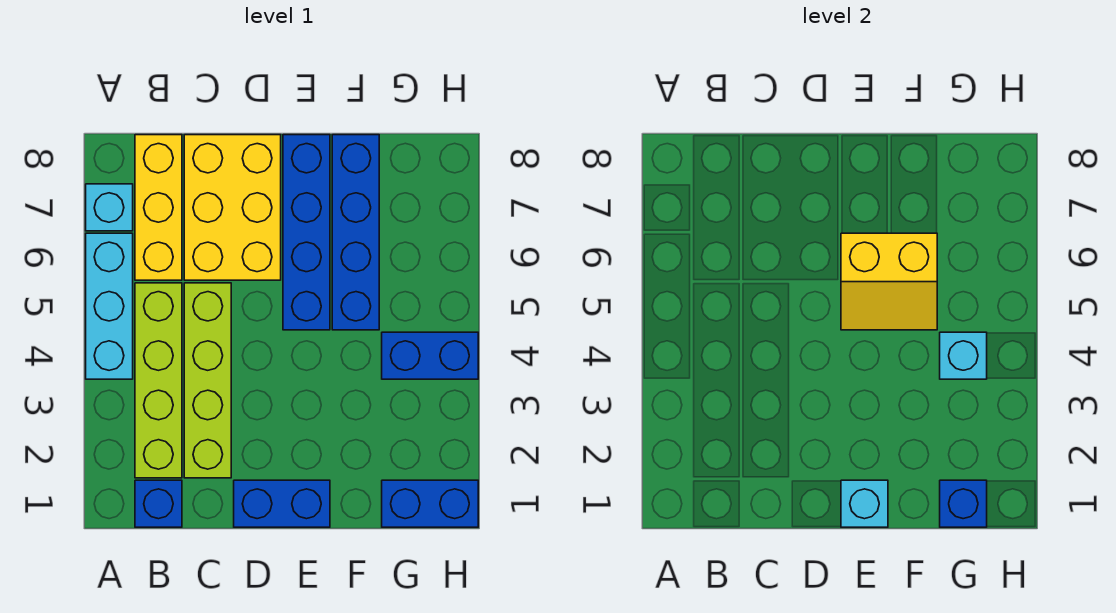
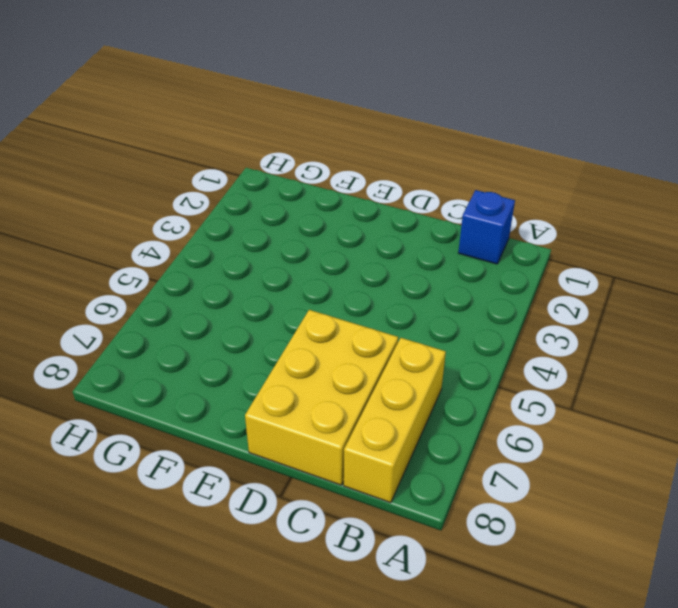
none -> cyan brick A4:A6 level 1
none -> cyan brick A7 level 1
none -> lime brick B2:B5 level 1

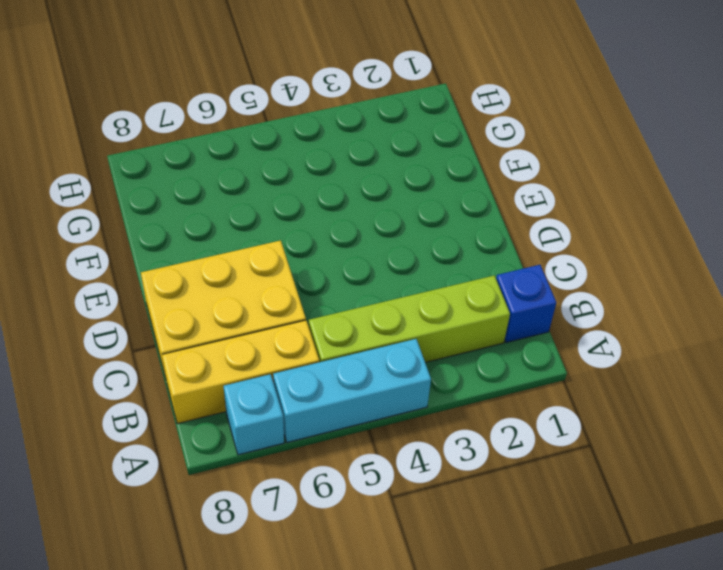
none -> lime brick C2:C5 level 1
none -> blue brick D1:E1 level 1
none -> blue brick E5:E8 level 1

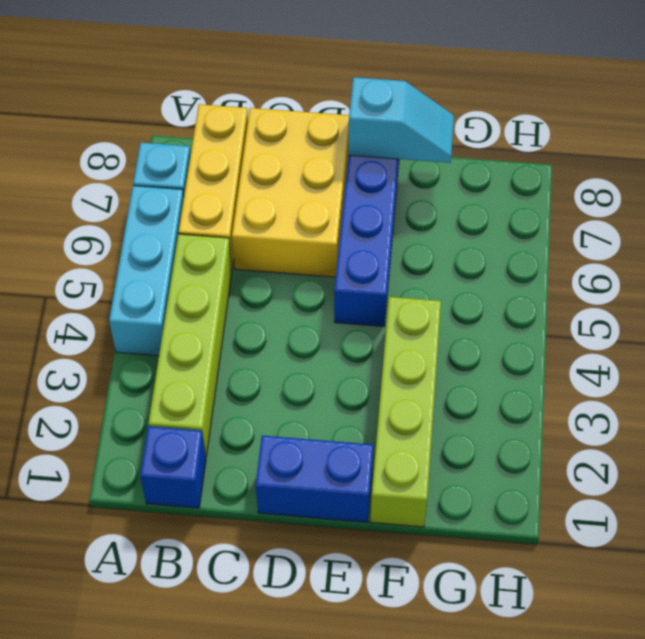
cyan slope E8:F8 level 2 top E -> none
lime brick F1:F4 level 1 -> lime brick C2:C5 level 1
none -> blue brick F5:F8 level 1
none -> blue brick G1:H1 level 1
none -> blue brick G4:H4 level 1

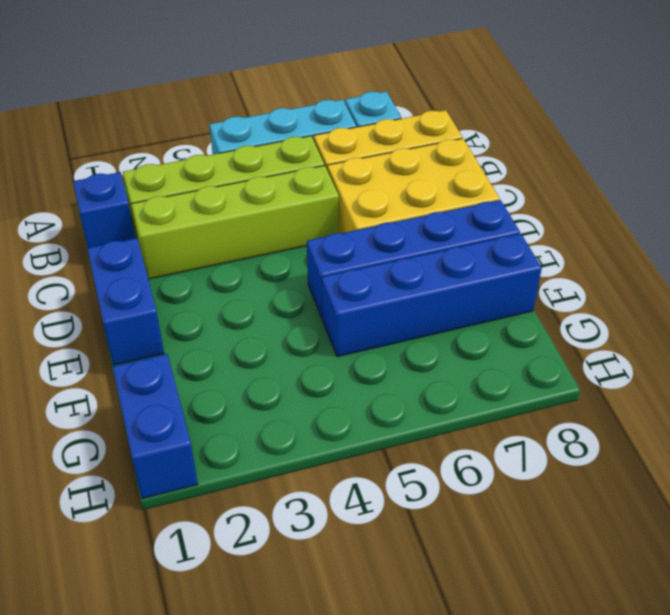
none -> blue brick G4:H4 level 1
none -> cyan brick E1 level 2
none -> yellow slope E5:F6 level 2 top 6

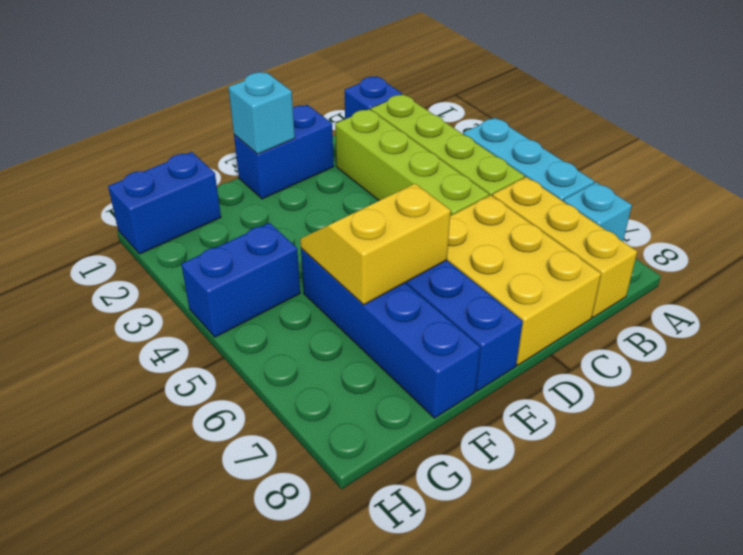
none -> blue brick G1 level 2
none -> cyan brick G4 level 2

